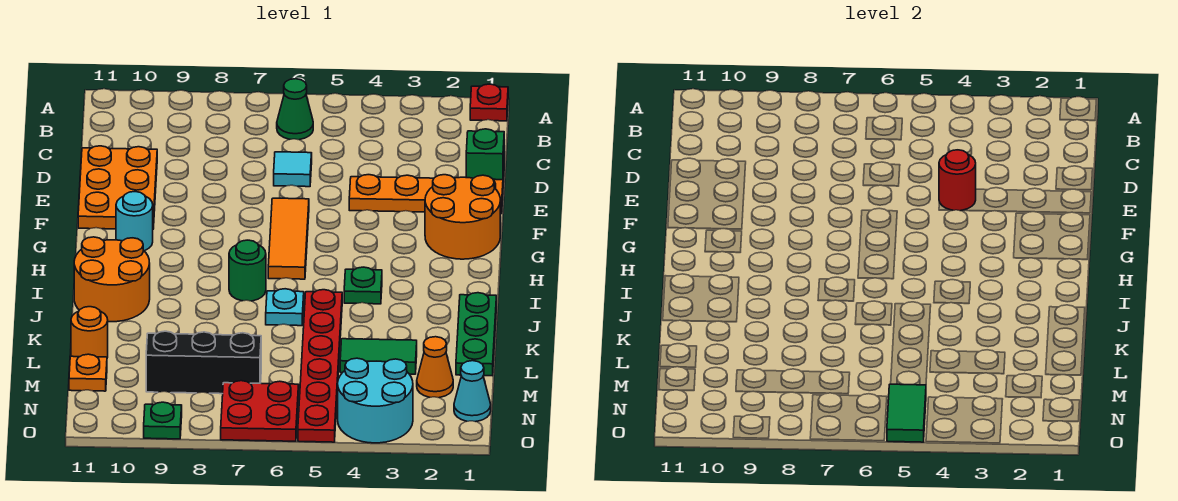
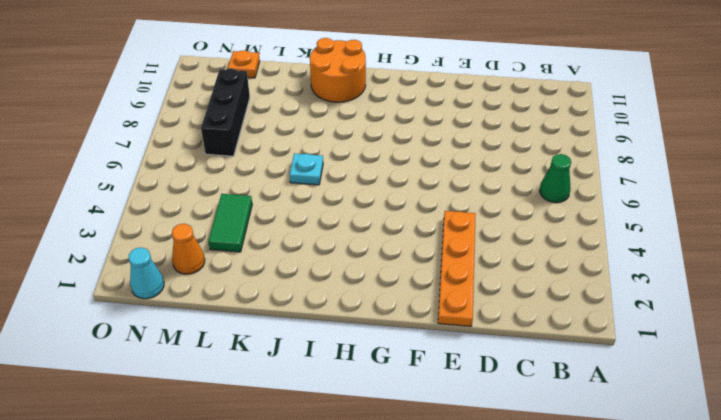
none -> red plate A1 level 1
none -> green brick D1 level 1
none -> cyan tile D6 level 1

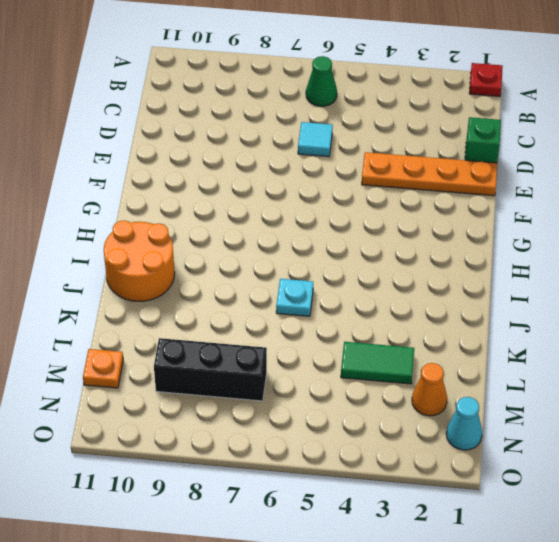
none -> orange plate D10:F11 level 1
none -> orange round brick F1:G2 level 1
none -> orange tile F6:H6 level 1

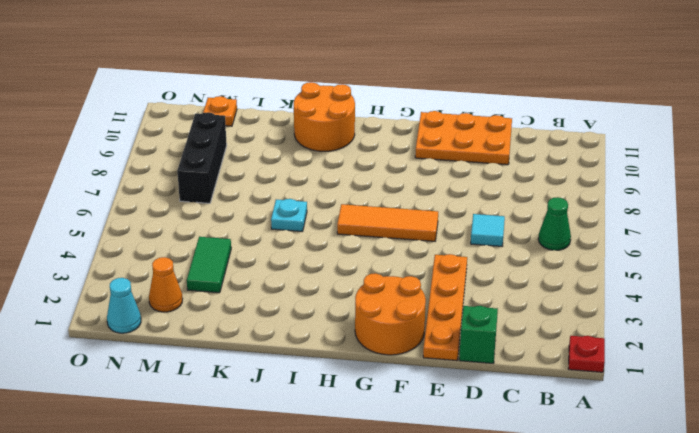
none -> cyan round brick G10 level 1
none -> green plate I4 level 1
none -> green round brick I7 level 1

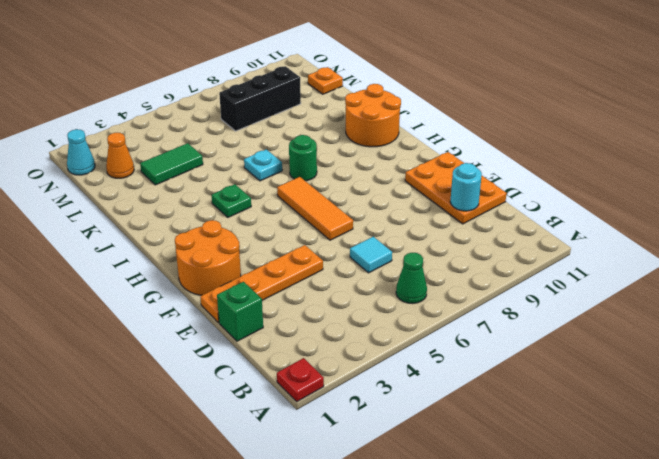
cyan round brick D10 level 2 -> cyan round brick G10 level 1
none -> green plate J1:L1 level 1
none -> red plate J5:O5 level 1
none -> orange round brick L11 level 1

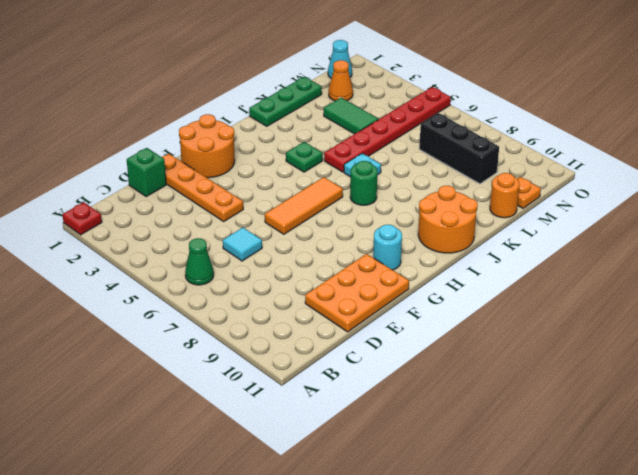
none -> cyan round brick N3:O4 level 1
none -> red plate N6:O7 level 1
none -> green plate O9 level 1

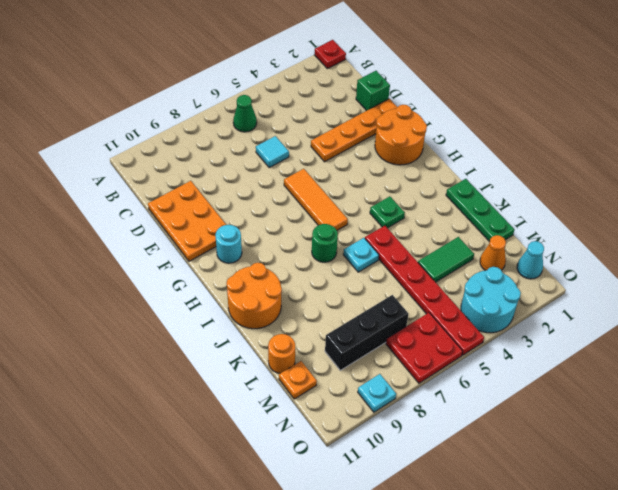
cyan plate O9 level 1 -> green plate O9 level 1
none -> red round brick E4 level 2
none -> green tile N5:O5 level 2

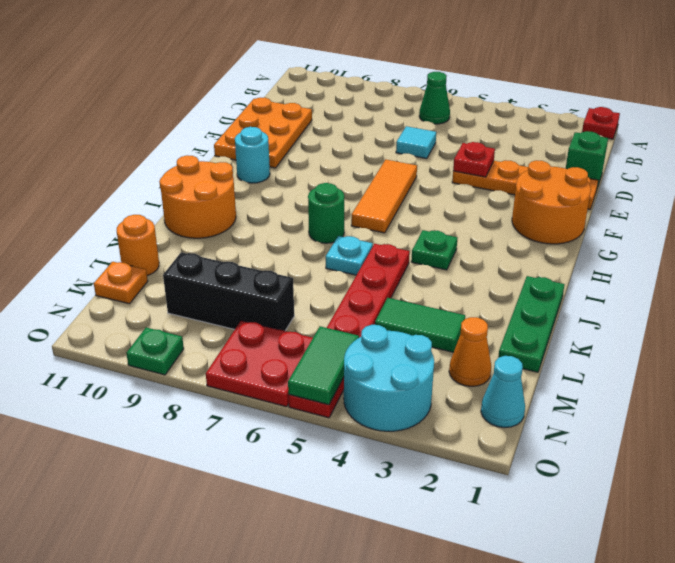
red plate E4 level 2 -> red round brick E4 level 2

